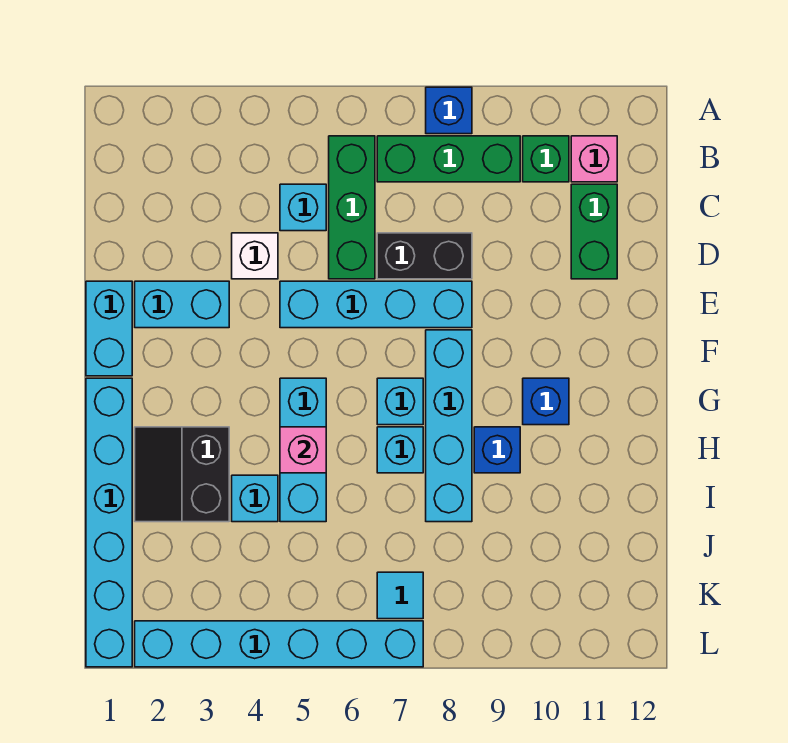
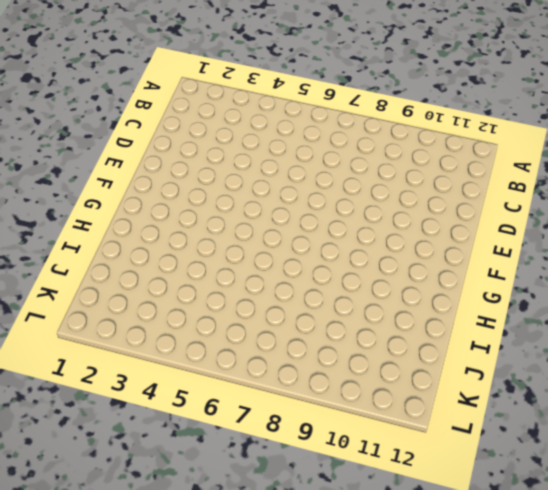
none -> blue brick A8 level 1
none -> green brick B6:D6 level 1
none -> green brick B7:B9 level 1

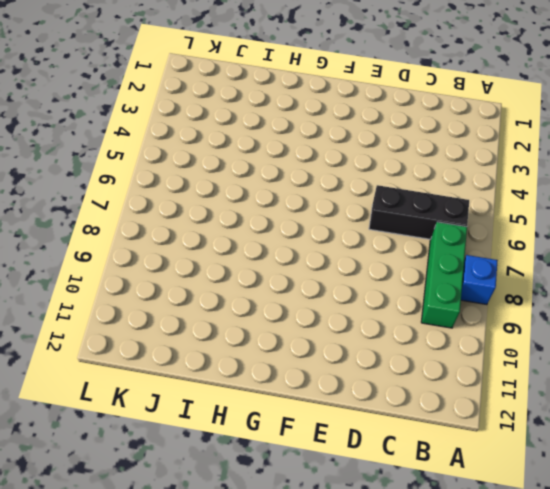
black brick B6:D6 level 1 -> green brick B6:D6 level 1
none -> green brick B10 level 1
none -> pink brick B11 level 1
none -> cyan brick C5 level 1

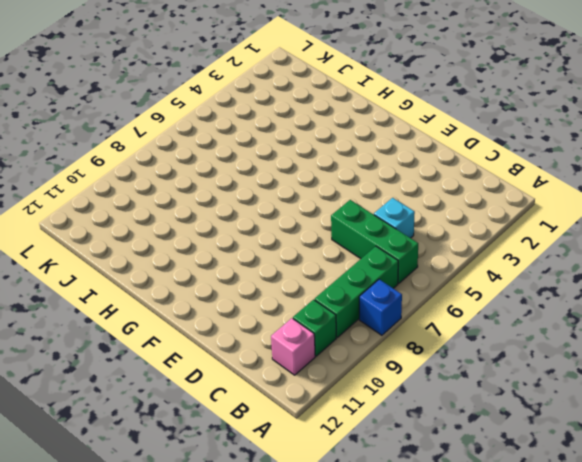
none -> green brick C11:D11 level 1
none -> white brick D4 level 1
none -> black brick D7:D8 level 1

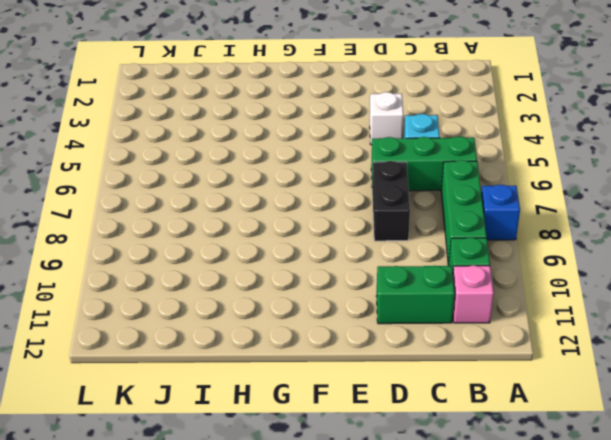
none -> cyan brick E1:F1 level 1
none -> cyan brick E2:E3 level 1
none -> cyan brick E5:E8 level 1

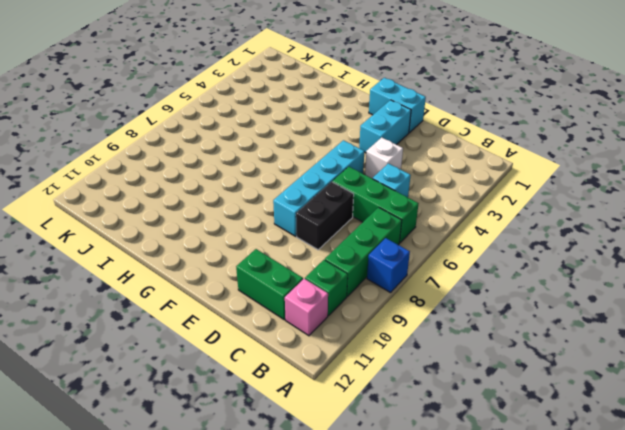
none -> cyan brick F8:I8 level 1
none -> cyan brick G1:L1 level 1
none -> cyan brick G5:I5 level 1

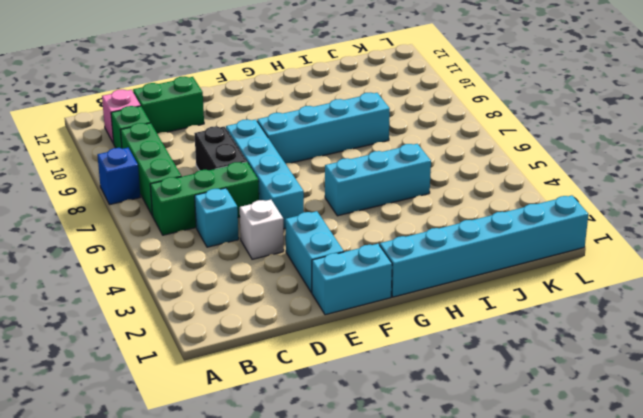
none -> cyan brick G7 level 1
none -> blue brick G10 level 1
none -> black slope H2:I3 level 1 top 3

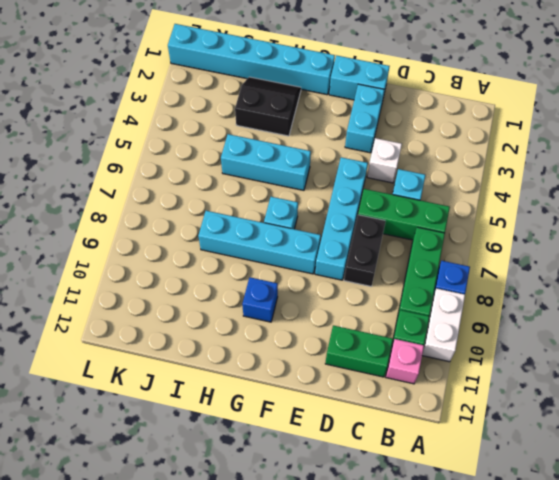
white brick A9:A10 level 1 -> none
none -> cyan brick H7 level 1
none -> blue brick H9 level 1
none -> cyan brick I4 level 1

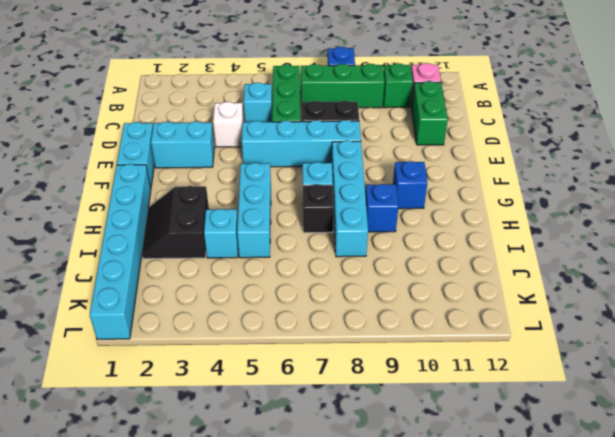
black brick H7 level 1 -> cyan brick H7 level 1
none -> cyan tile K7 level 1
none -> cyan brick L2:L7 level 1
none -> pink brick H5 level 2

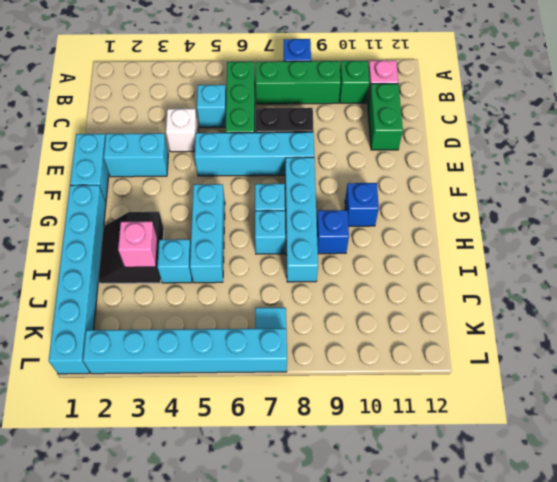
pink brick I3 level 2 -> pink brick H5 level 2

